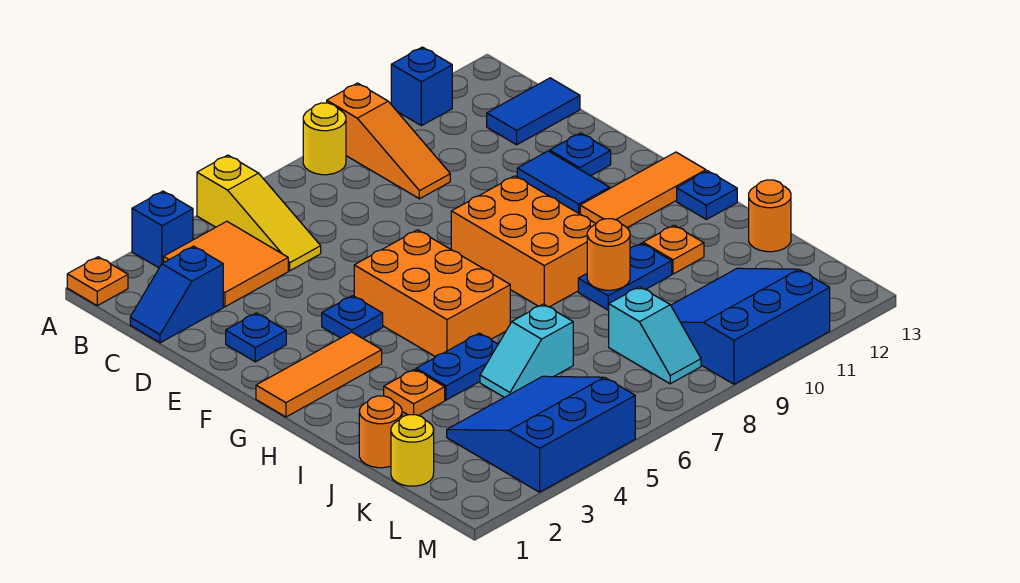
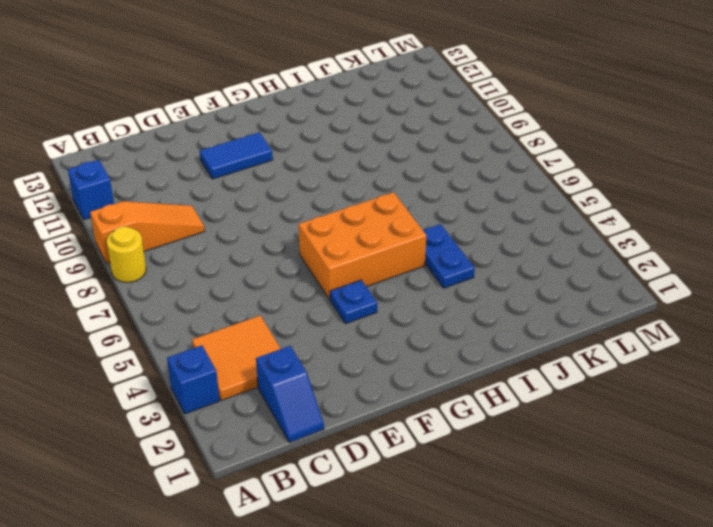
none -> orange plate A1 level 1
none -> yellow slope A5:C5 level 1 top A
none -> blue tile C12:C13 level 1
none -> blue plate E2 level 1

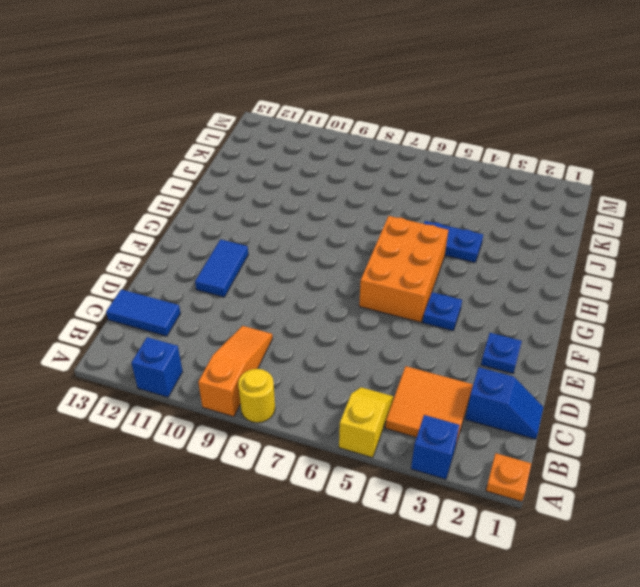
yellow slope A5:B5 level 1 top A -> yellow slope A5:C5 level 1 top A
none -> blue plate E12 level 1
none -> orange brick F8:H9 level 1
none -> orange tile G1:G3 level 1
none -> orange tile G11:G13 level 1

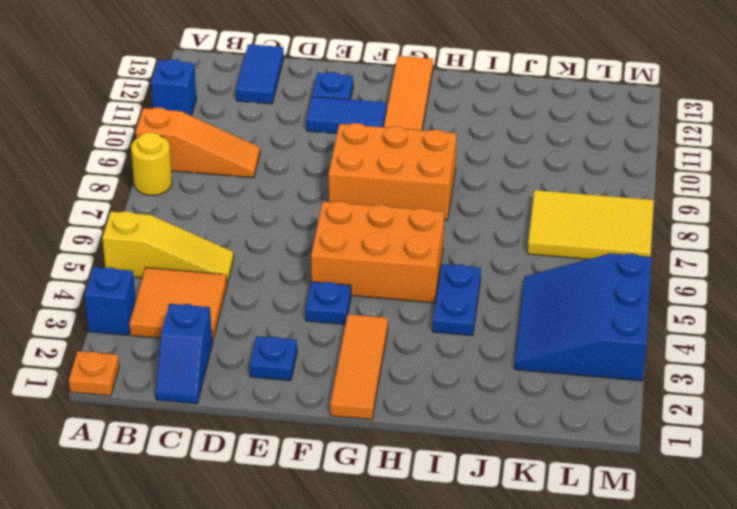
yellow tile K7:M8 level 1 -> cyan slope K8:L8 level 1 top K
none -> blue plate H13 level 1
none -> orange plate I3 level 1
none -> blue plate I9:I10 level 1
none -> orange plate I11 level 1

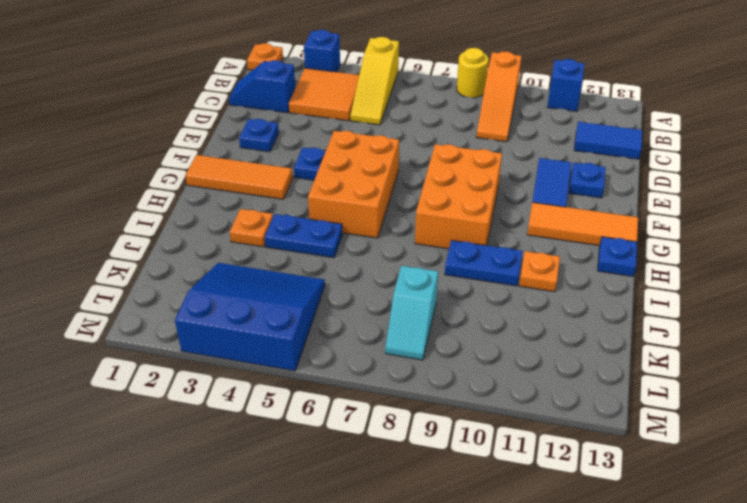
none -> orange round brick J1 level 1
none -> cyan slope J5:J6 level 1 top 6
none -> orange round brick J13 level 1
none -> yellow round brick K1 level 1

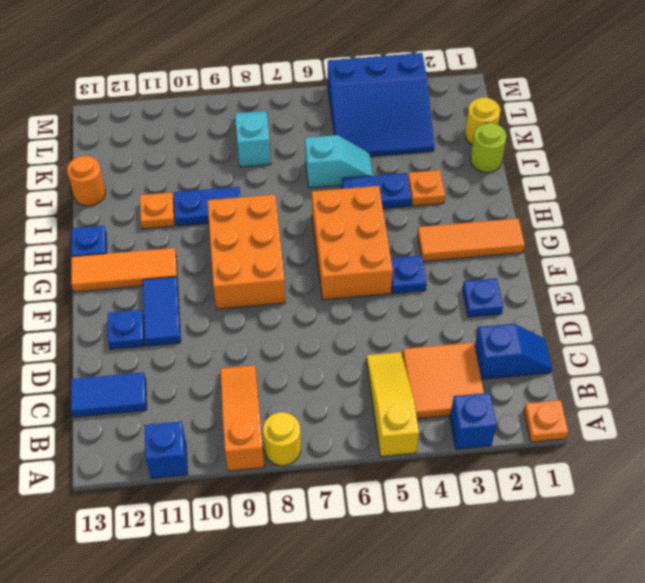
lime round brick J1 level 1 -> orange round brick J1 level 1
none -> blue slope K9:M11 level 1 top M
none -> orange round brick I9 level 2

